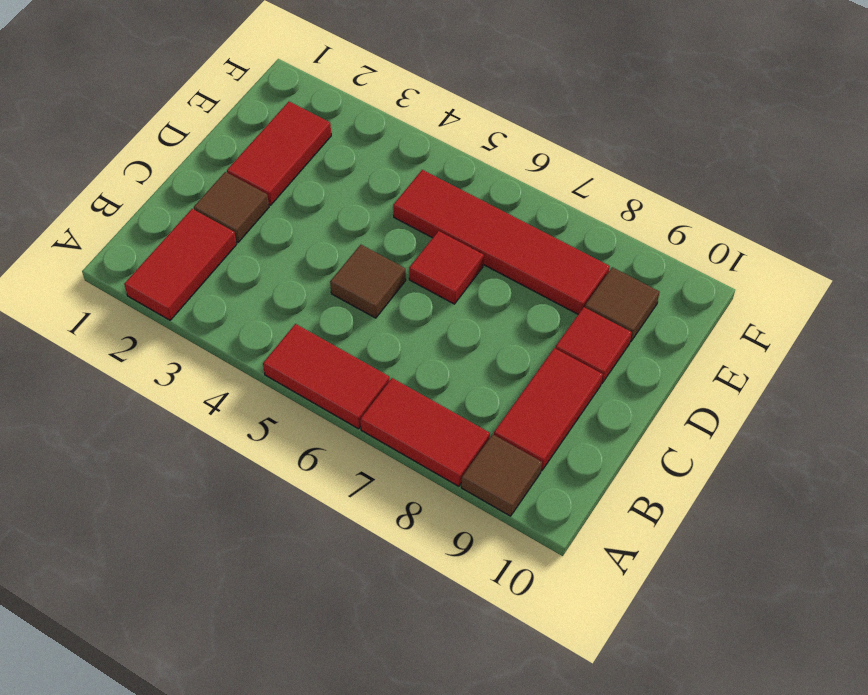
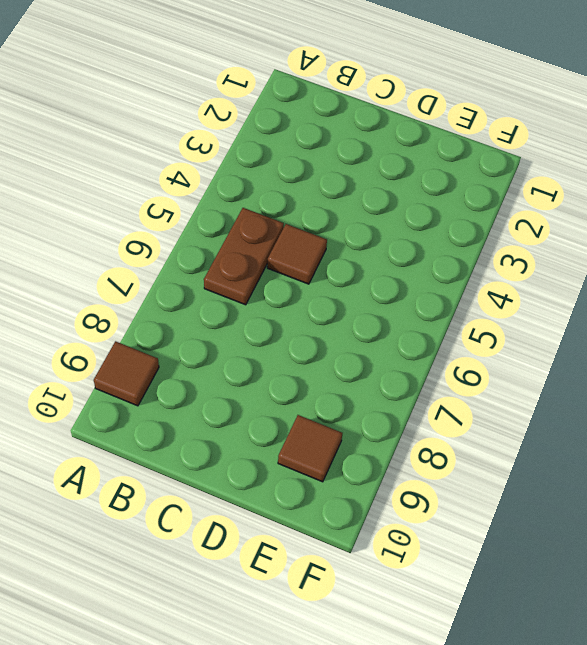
brown plate B5:B6 level 1 -> none
none -> red tile A2:B2 level 1
none -> red tile A5:A6 level 1
none -> red tile A7:A8 level 1

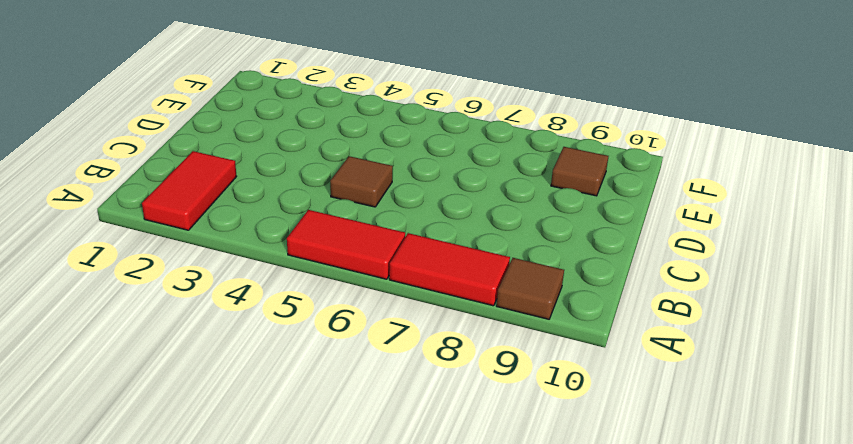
none -> red tile B9:C9 level 1
none -> brown tile C2 level 1
none -> red tile D2:E2 level 1

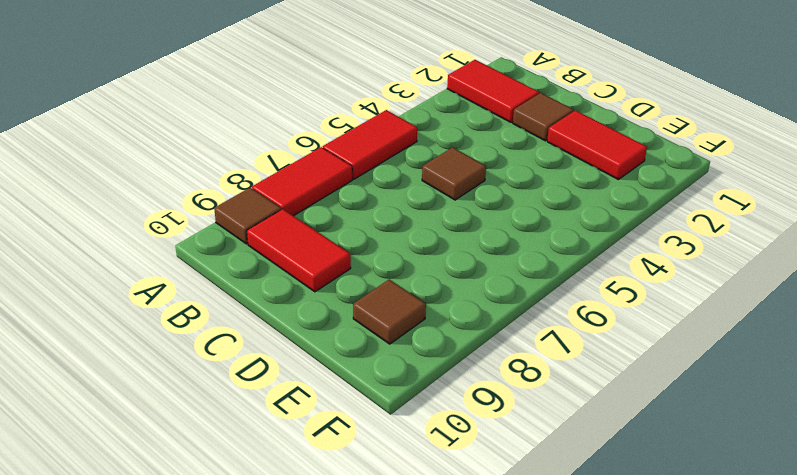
none -> red tile D6 level 1
none -> red tile D9 level 1
none -> red tile E5:E8 level 1

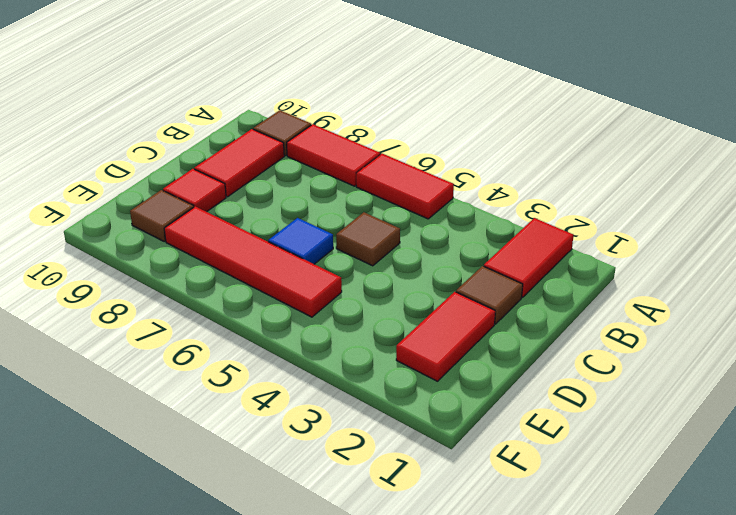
blue tile D6 level 1 -> red tile D6 level 1

